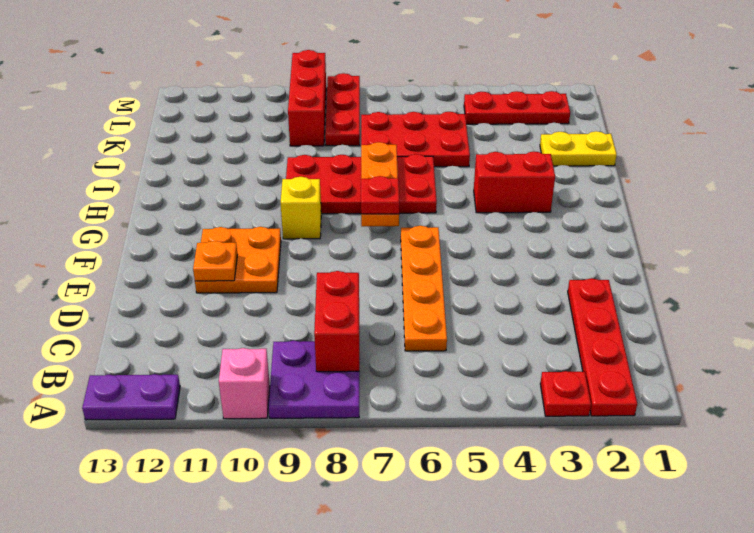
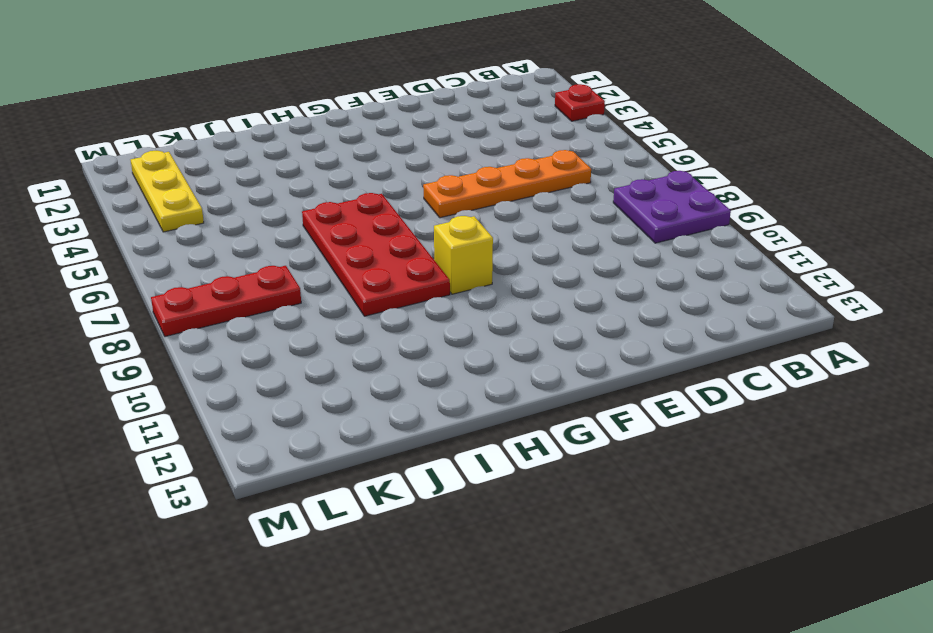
yellow plate L2:L4 level 1 -> red plate L2:L4 level 1
none -> red plate A2:D2 level 1
none -> pink brick A10 level 1
none -> purple plate A12:A13 level 1

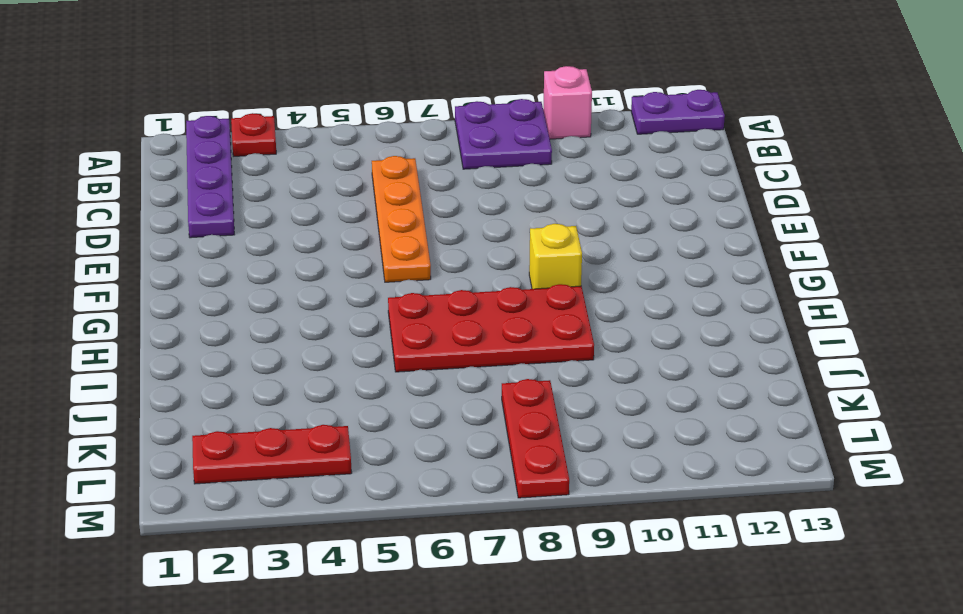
purple plate A2:D2 level 1 -> red plate A2:D2 level 1
none -> orange plate E10:F11 level 1
none -> red brick H3:H4 level 1
none -> yellow plate J1:J2 level 1

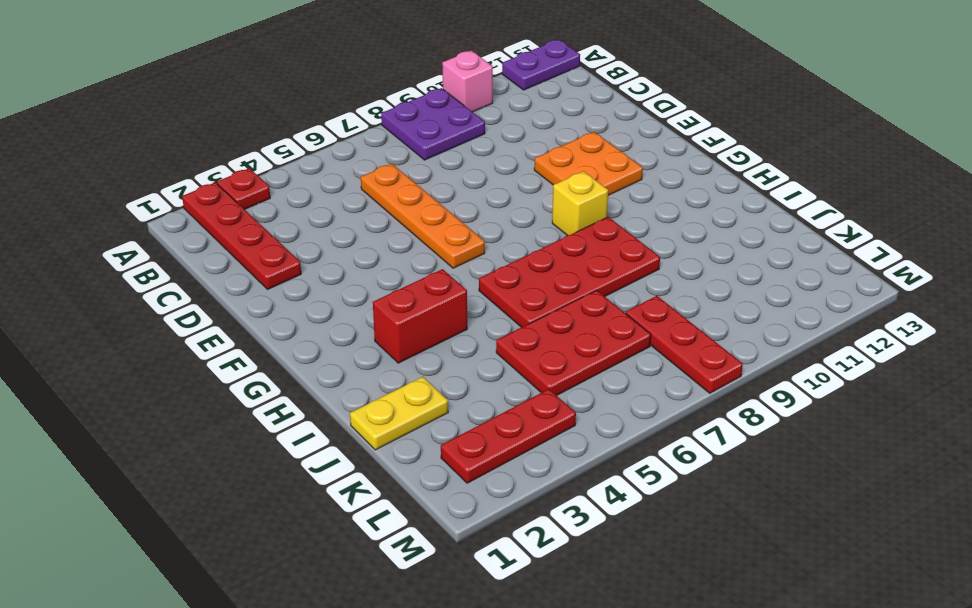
none -> red brick K9:M9 level 1
none -> red brick B8:C8 level 2
none -> orange plate E11 level 2

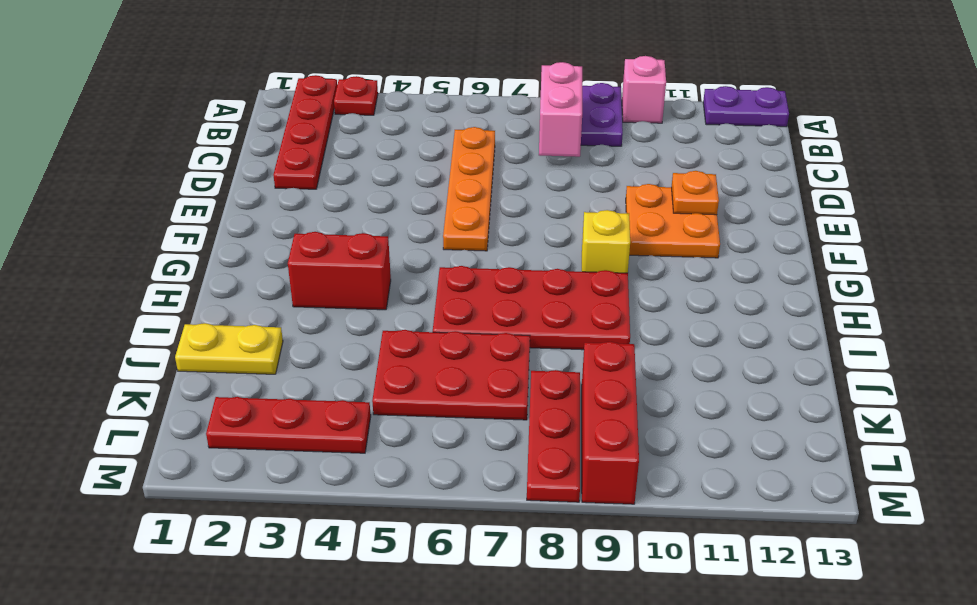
pink brick B8:C8 level 2 -> red brick B8:C8 level 2
none -> orange plate G7:I7 level 2
none -> red plate G7 level 3

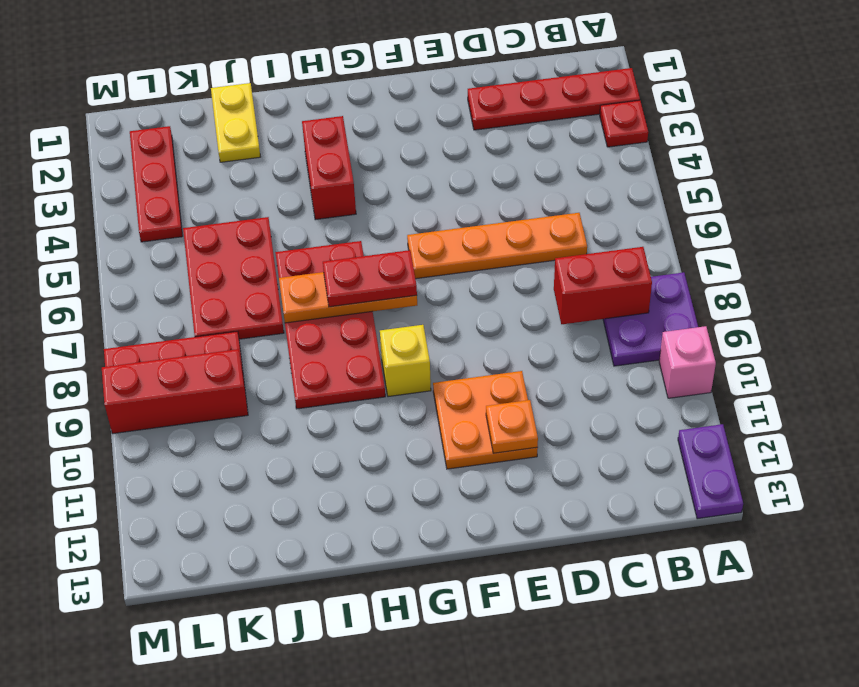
red plate G7:H7 level 3 -> red plate G7 level 3

